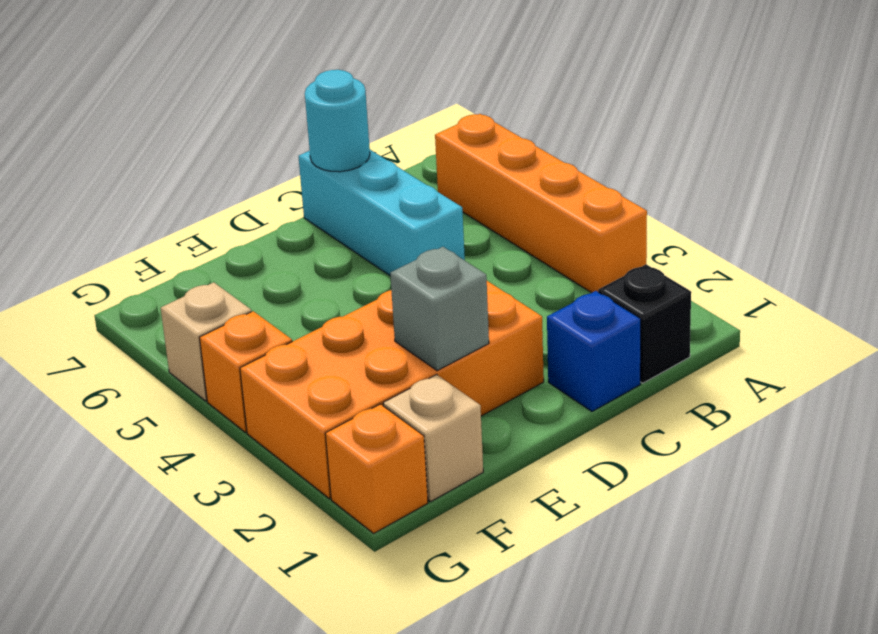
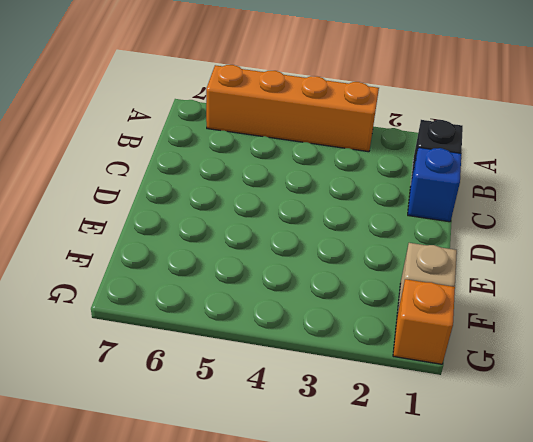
none -> cyan brick C5:C7 level 1
none -> orange brick D2:G3 level 1

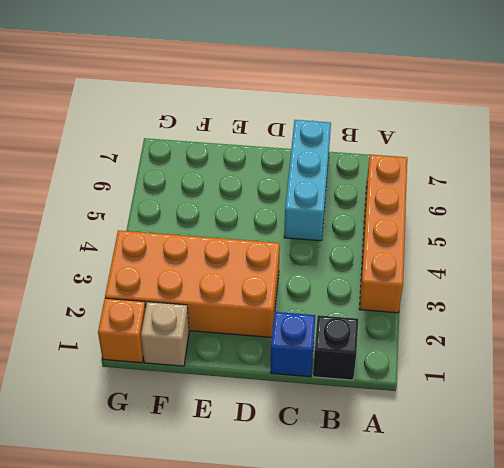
none -> orange brick G4 level 1
none -> tan brick G5 level 1

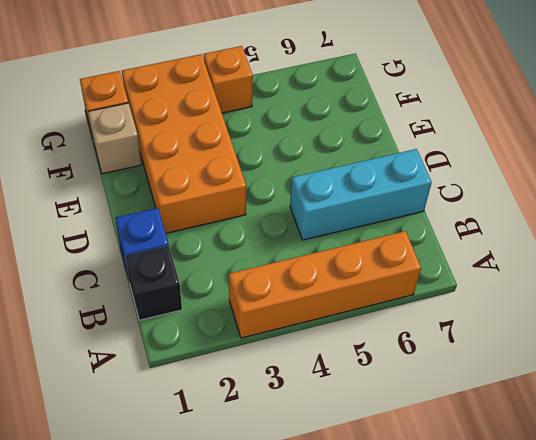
none -> tan brick G5 level 1
none -> cyan round brick C7 level 2

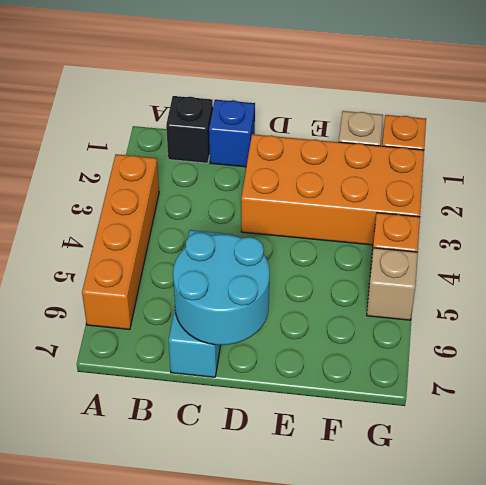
cyan round brick C6:D7 level 2 -> cyan round brick C7 level 2
none -> grey brick E2 level 2

